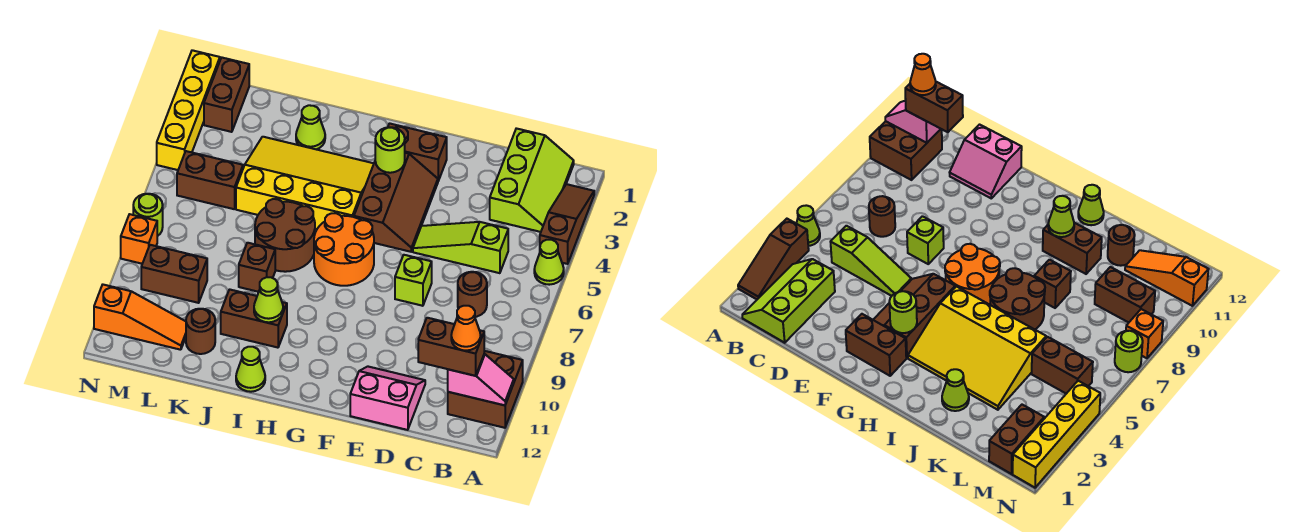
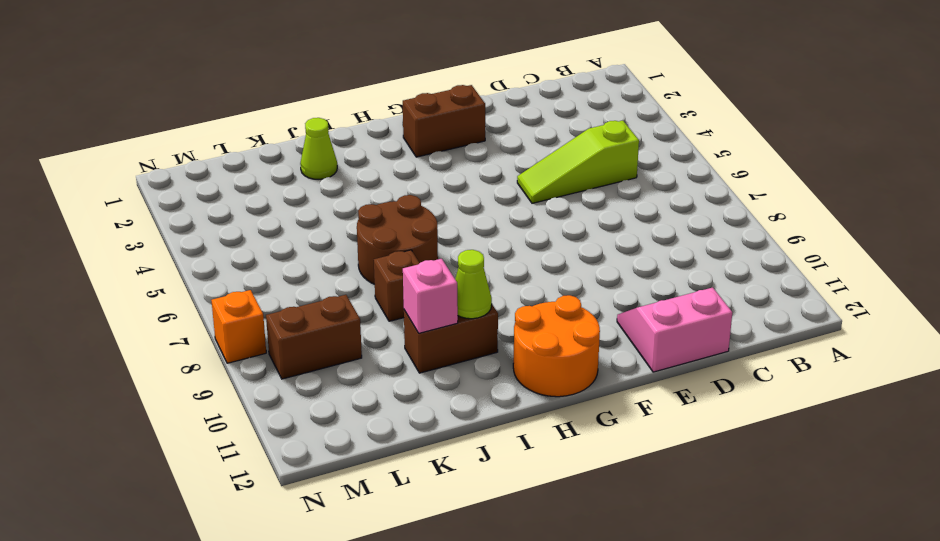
orange round brick G11:H12 level 1 -> orange round brick G6:H7 level 1
pink brick J10 level 2 -> none
none -> brown slope A2:A4 level 1 top 4
none -> lime cone A5 level 1
none -> brown brick A10:B11 level 1
none -> lime slope B1:C3 level 1 top C

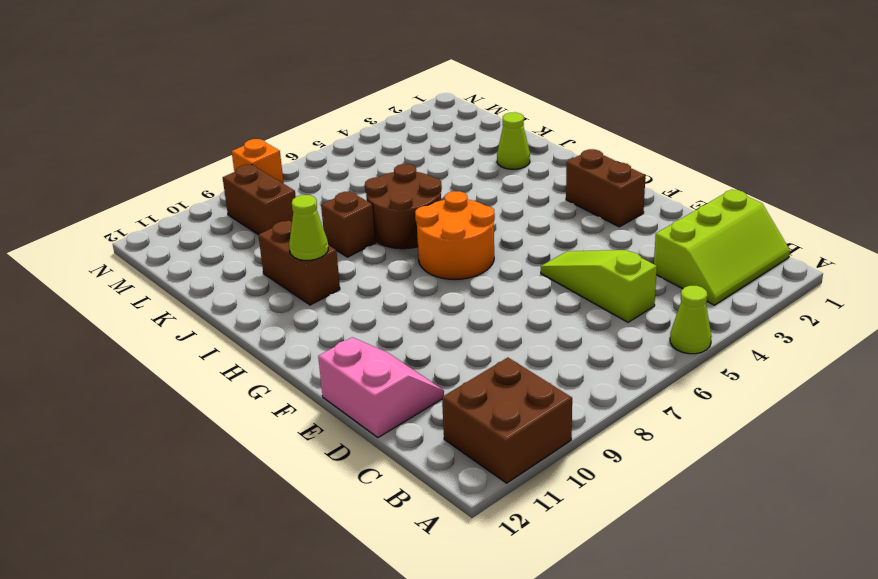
none -> brown slope A2:A4 level 1 top 4
none -> brown round brick C7 level 1
none -> lime brick E7 level 1
none -> brown slope F3:G5 level 1 top G

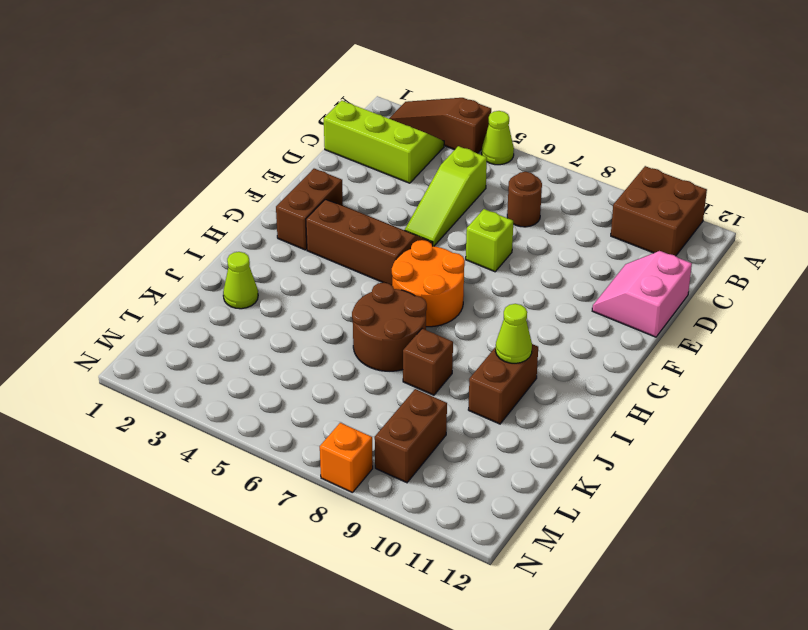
none -> yellow slope H3:K5 level 1 top 5
none -> lime cone I12 level 1
none -> brown round brick K11 level 1
none -> brown brick L5:M5 level 1

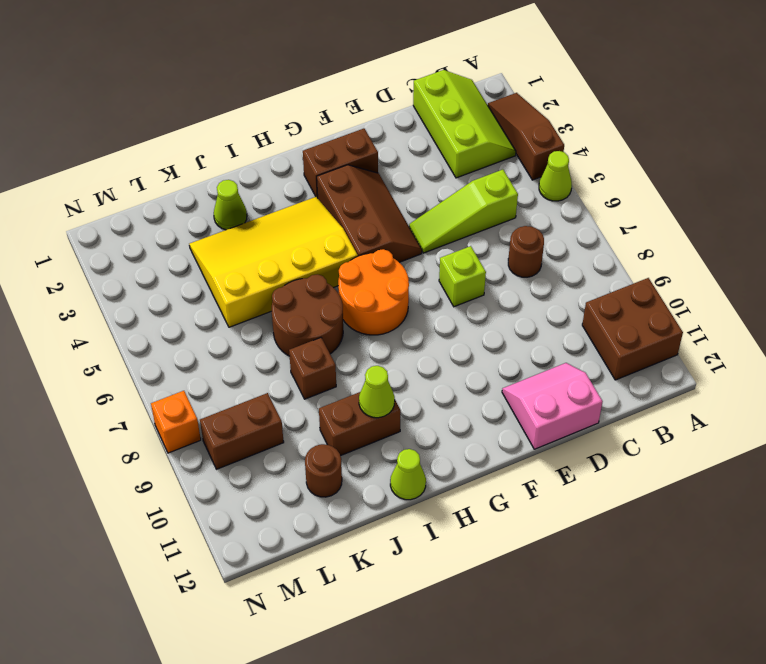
none -> brown brick L5:M5 level 1
none -> orange slope L11:N11 level 1 top N
none -> brown brick M1:M2 level 1
none -> yellow brick N1:N4 level 1

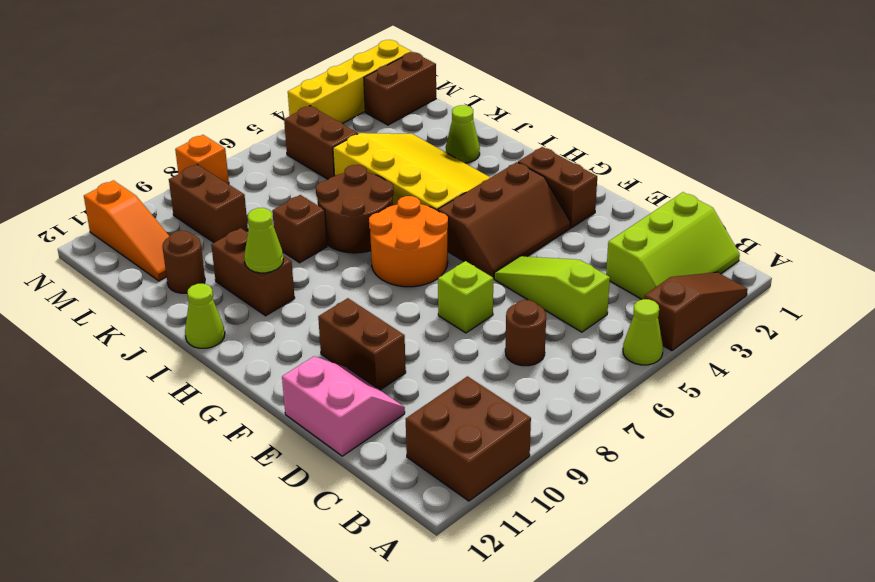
brown brick E10:F10 level 1 -> brown brick B11:C11 level 3
none -> lime round brick N7 level 1
none -> pink slope A11:B11 level 2 top B
none -> lime round brick G3 level 2
none -> orange cone B11 level 4

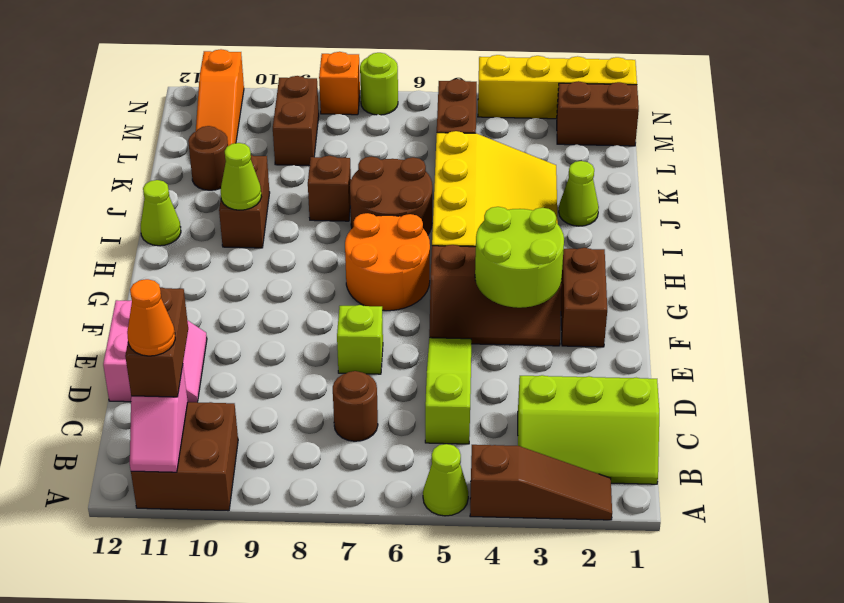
lime round brick F3:G4 level 2 -> lime round brick G3 level 2

